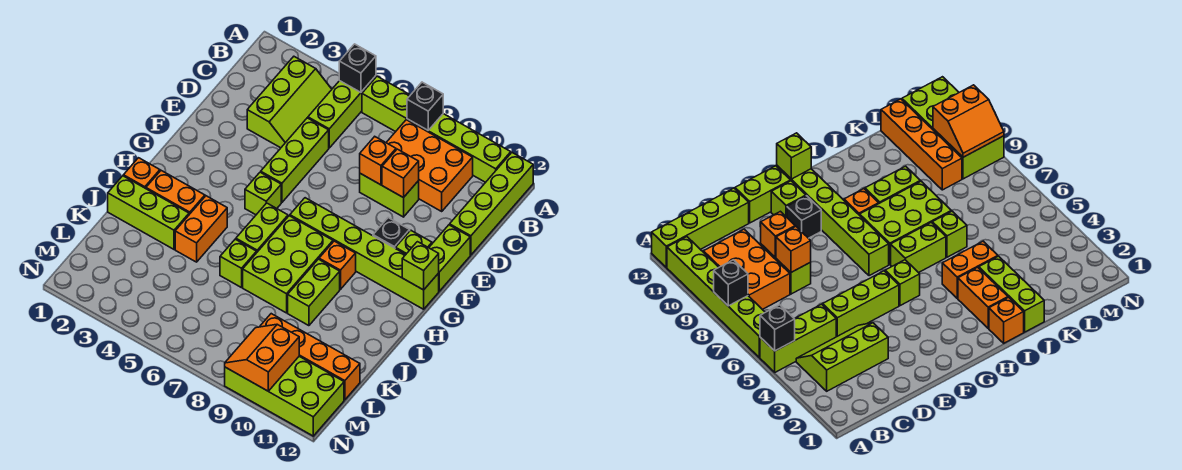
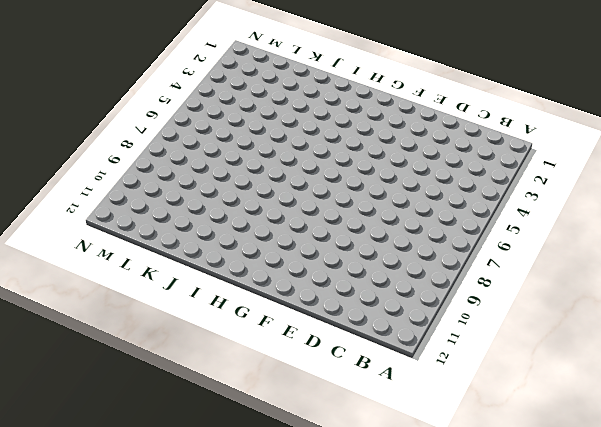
none -> lime brick A5:C5 level 1
none -> lime brick A6:A11 level 1
none -> lime brick A12:D12 level 1

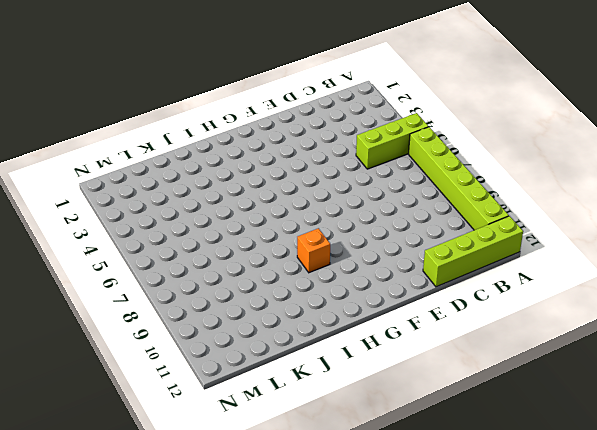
none -> lime slope B3:D4 level 1 top 3
none -> orange brick B8:C10 level 1
none -> lime brick D5:F5 level 1

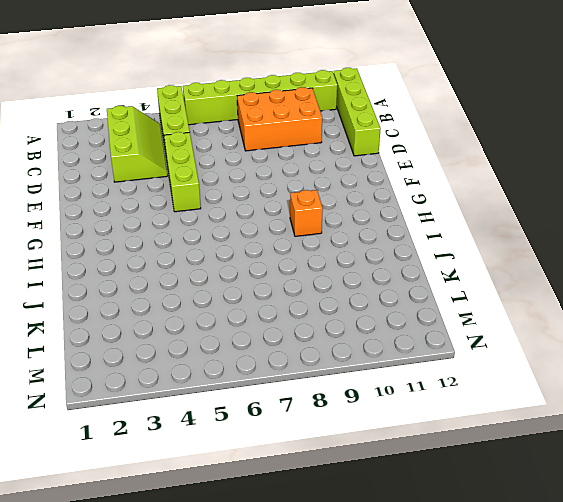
none -> lime brick D8:D9 level 1
none -> lime brick E12:F12 level 1
none -> black brick F10 level 1

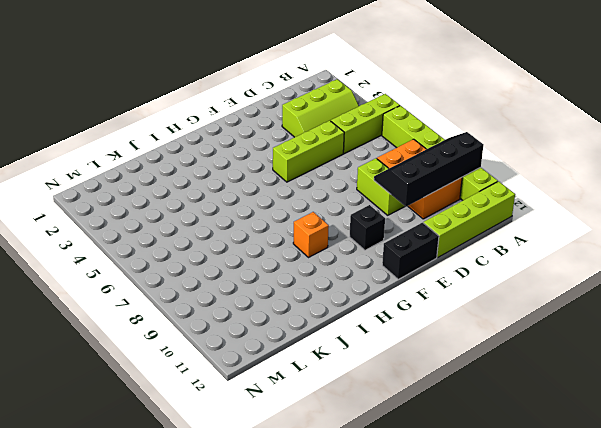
black slope A9:D10 level 2 top 10 -> orange brick D9 level 2
black brick E12:F12 level 1 -> lime brick E12:F12 level 1
none -> lime brick F11 level 1
none -> lime brick G5 level 1
none -> lime brick G7:G12 level 1

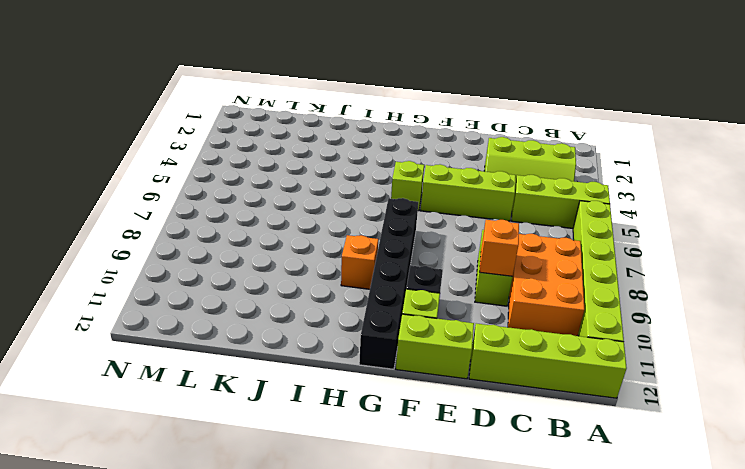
black brick G7:G12 level 1 -> lime brick G7:G12 level 1
none -> lime brick H6:I6 level 1
none -> lime brick H7:J8 level 1
none -> orange brick I1 level 1

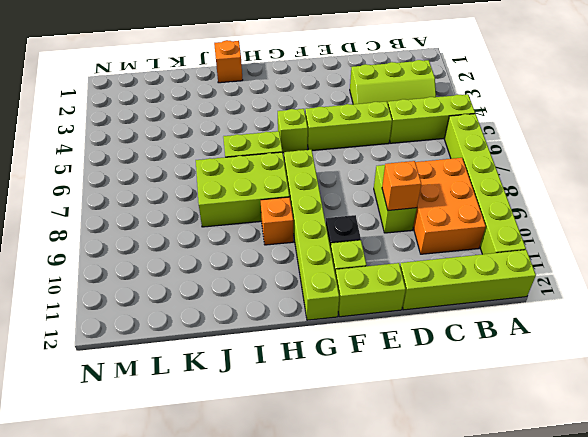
none -> orange brick I2:I3 level 1
none -> orange brick I4:J4 level 1
none -> lime brick I9:J9 level 1

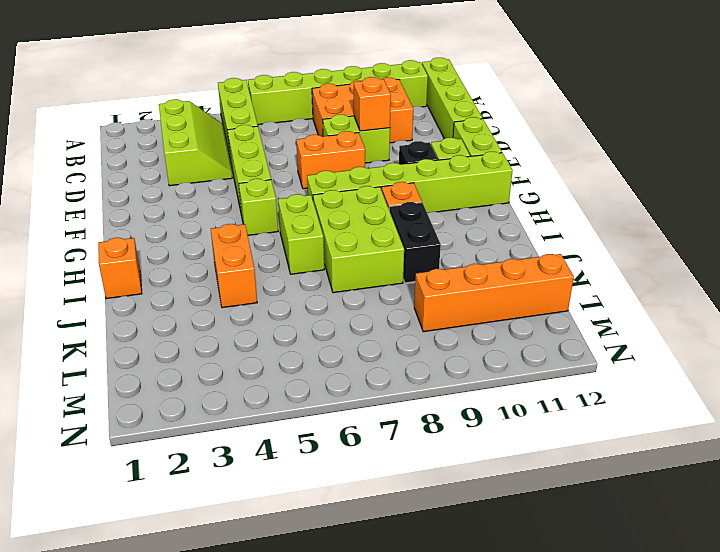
orange brick E7:E8 level 1 -> orange brick I2:I3 level 1
black brick I9:J9 level 1 -> lime brick I9:J9 level 1
none -> lime brick J1:J3 level 1
none -> lime brick J6 level 1
none -> lime brick M9:N12 level 1

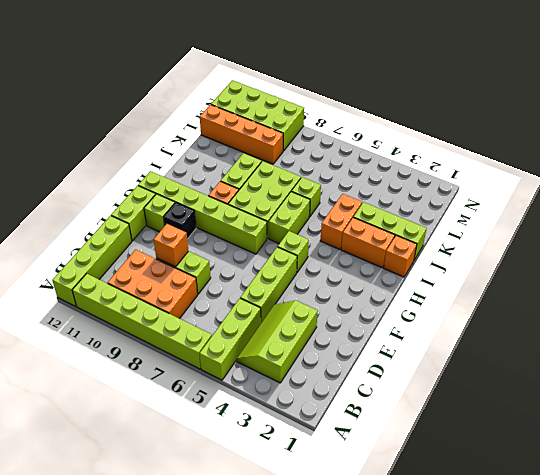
none -> black brick A5 level 2
none -> black brick A8 level 2
none -> orange brick D8 level 2

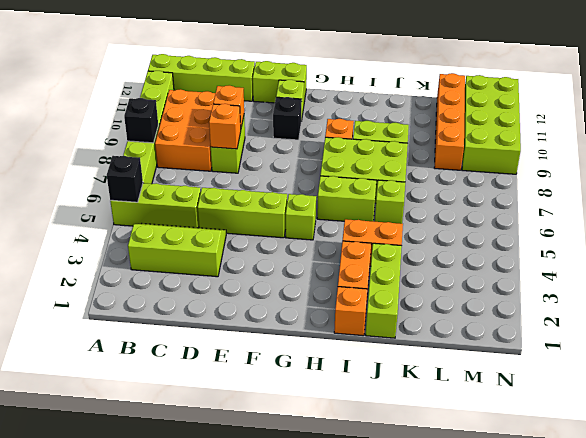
none -> lime brick G7:G12 level 1
none -> lime brick G12 level 2
none -> orange slope M9:N10 level 2 top 10

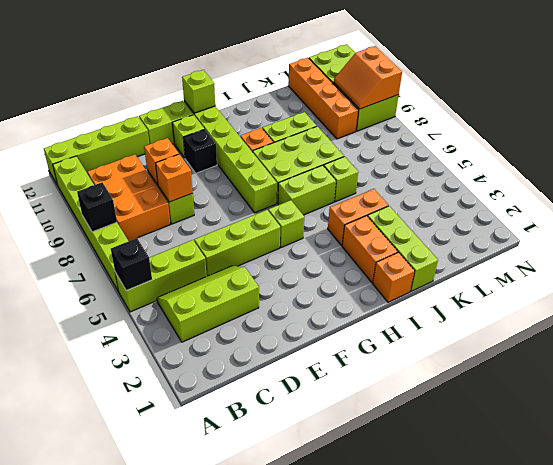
orange slope M9:N10 level 2 top N -> orange slope M9:N10 level 2 top 10

